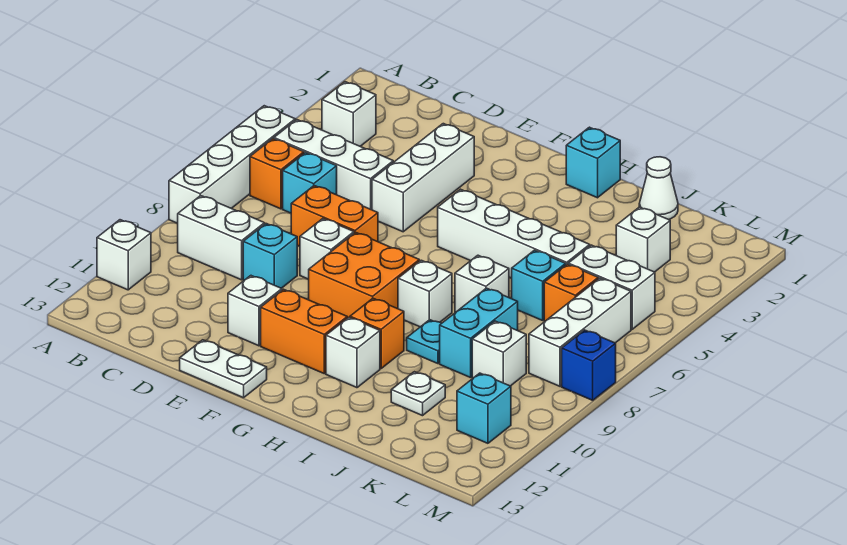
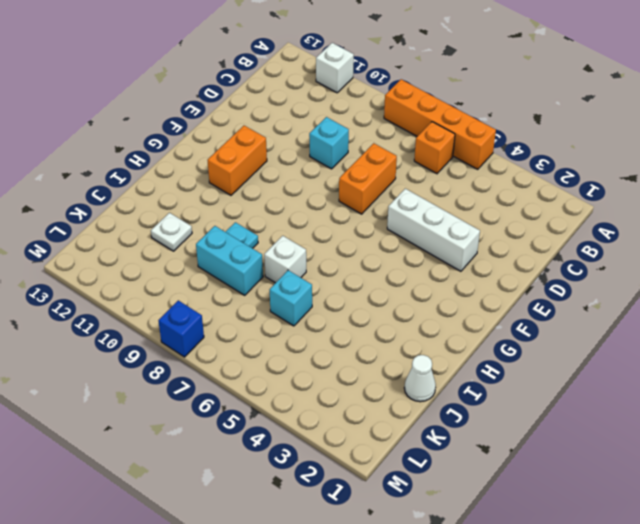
orange brick A5:A8 level 1 -> white brick A5:A8 level 1
none -> white brick B3 level 1
none -> white brick B5:D5 level 1
none -> white brick B9:C9 level 1
none -> cyan brick C6 level 1

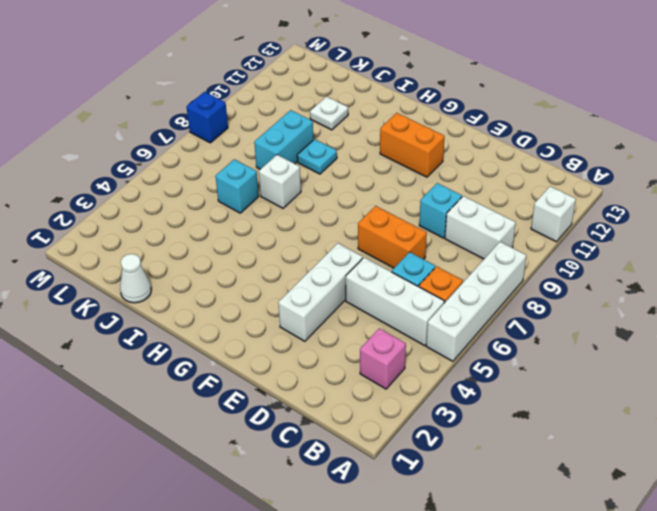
pink brick B3 level 1 -> white brick B3 level 1
none -> white brick E8 level 1
none -> white brick E11 level 1
none -> white plate E13:F13 level 1
none -> orange brick F8:G9 level 1

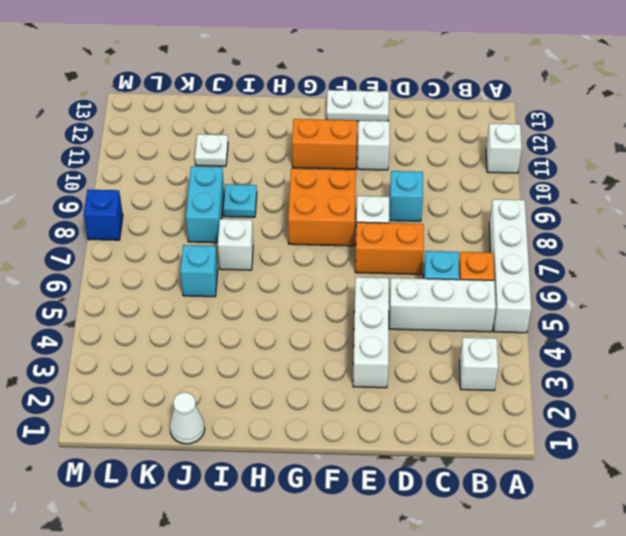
none -> white brick B9:C9 level 1
none -> white brick G5:J5 level 1
none -> cyan brick H1 level 1
none -> white brick H8 level 1

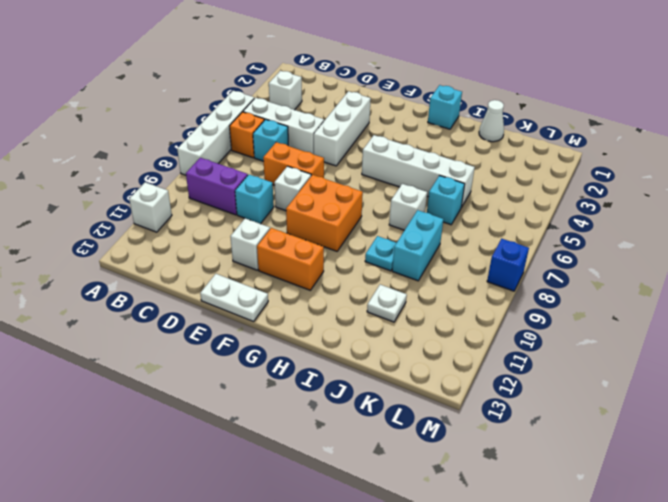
purple brick B9:C9 level 1 -> white brick B9:C9 level 1
none -> white brick H8 level 1
none -> orange brick H10 level 1
none -> white brick H11 level 1
none -> white brick K3 level 1

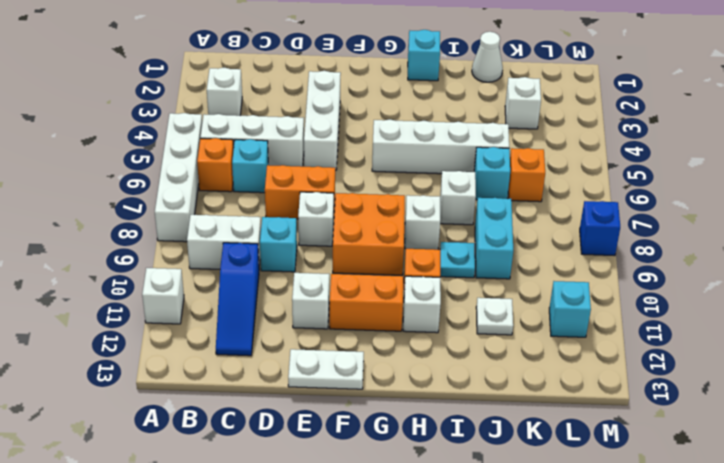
blue slope C10:C12 level 1 top 10 -> none
none -> white brick K5:L5 level 1
none -> white brick K9 level 1
none -> white brick L6:L8 level 1

